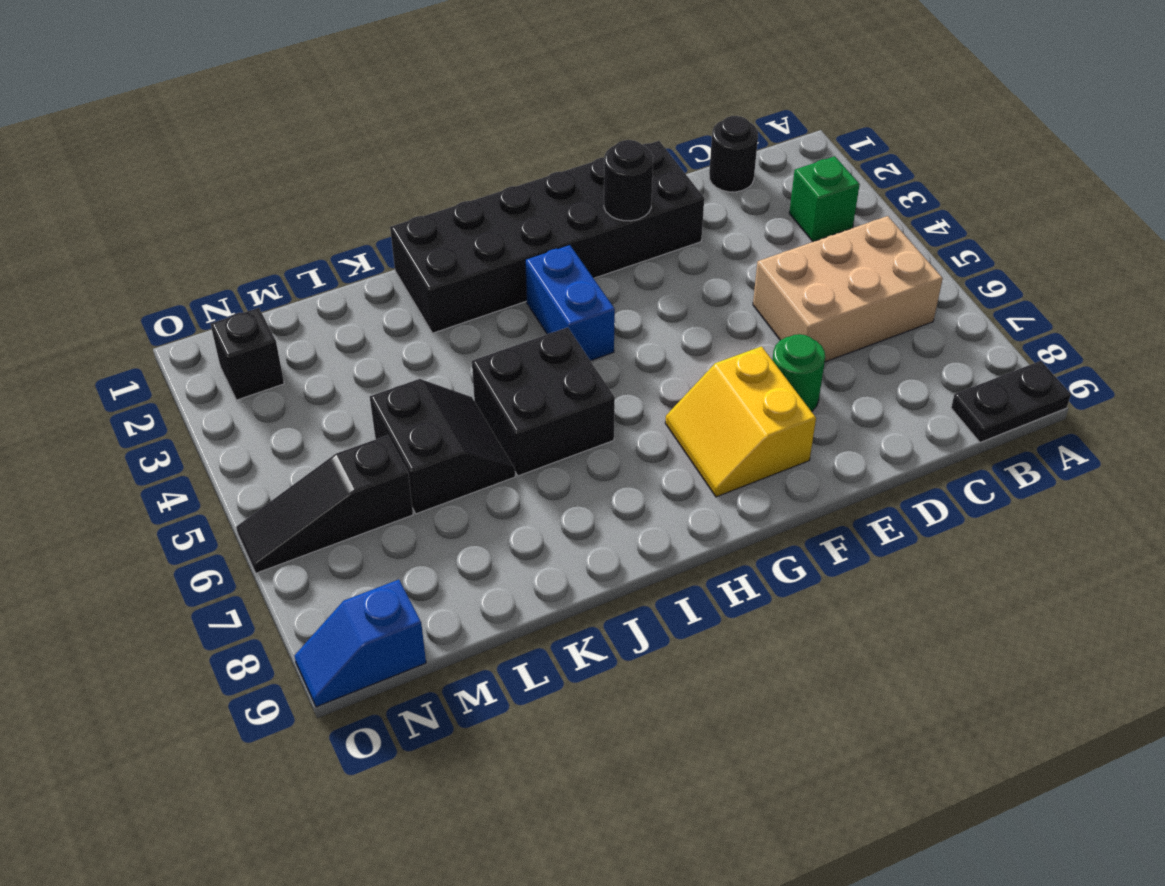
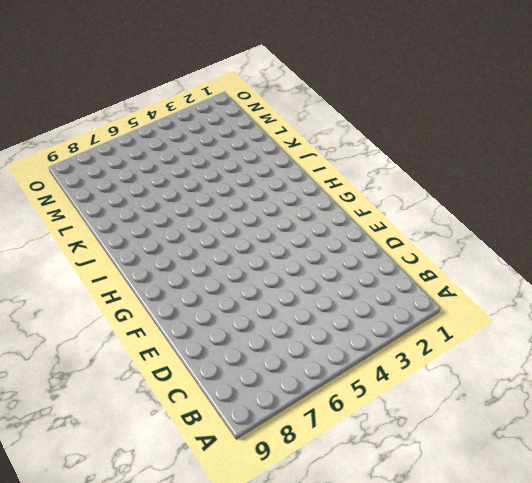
none -> black plate A9:B9 level 1
none -> green brick B3 level 1
none -> tan brick B5:D6 level 1

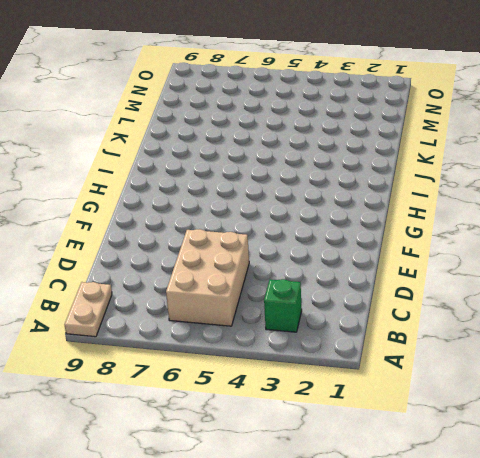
tan plate A9:B9 level 1 -> black plate A9:B9 level 1
none -> black round brick C1 level 1
none -> black brick E1:J2 level 1
none -> green round brick E7 level 1

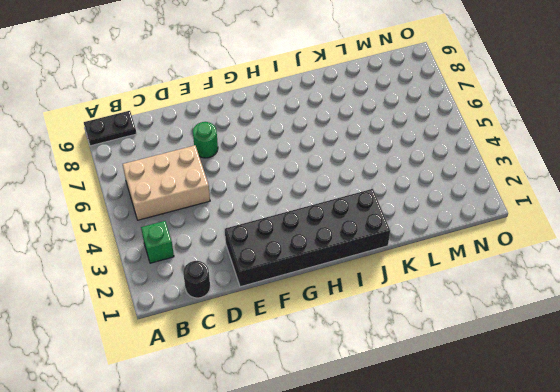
none -> yellow slope F7:G8 level 1 top F
none -> blue brick H3:H4 level 1
none -> black brick I5:J6 level 1

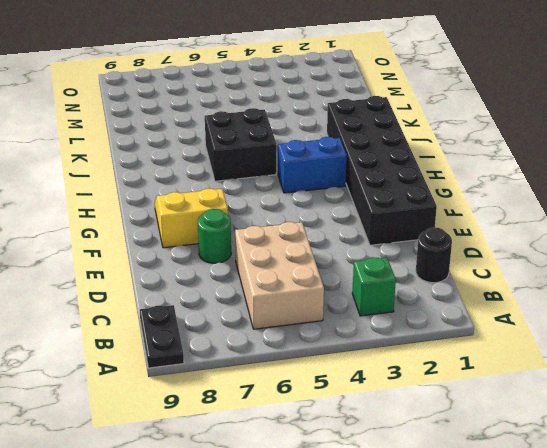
none -> black slope K5:L6 level 1 top L
none -> black slope M6:O6 level 1 top M
none -> black brick N2 level 1

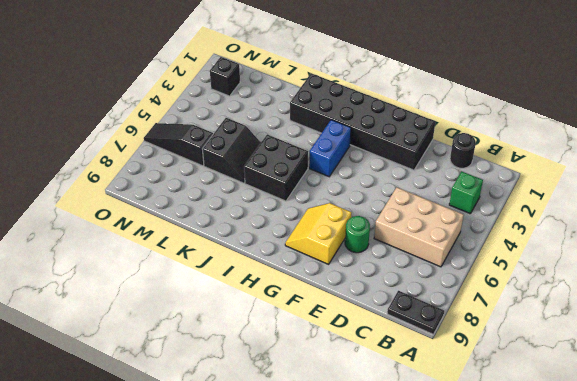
none -> blue slope N9:O9 level 1 top N
none -> black round brick F2 level 2

